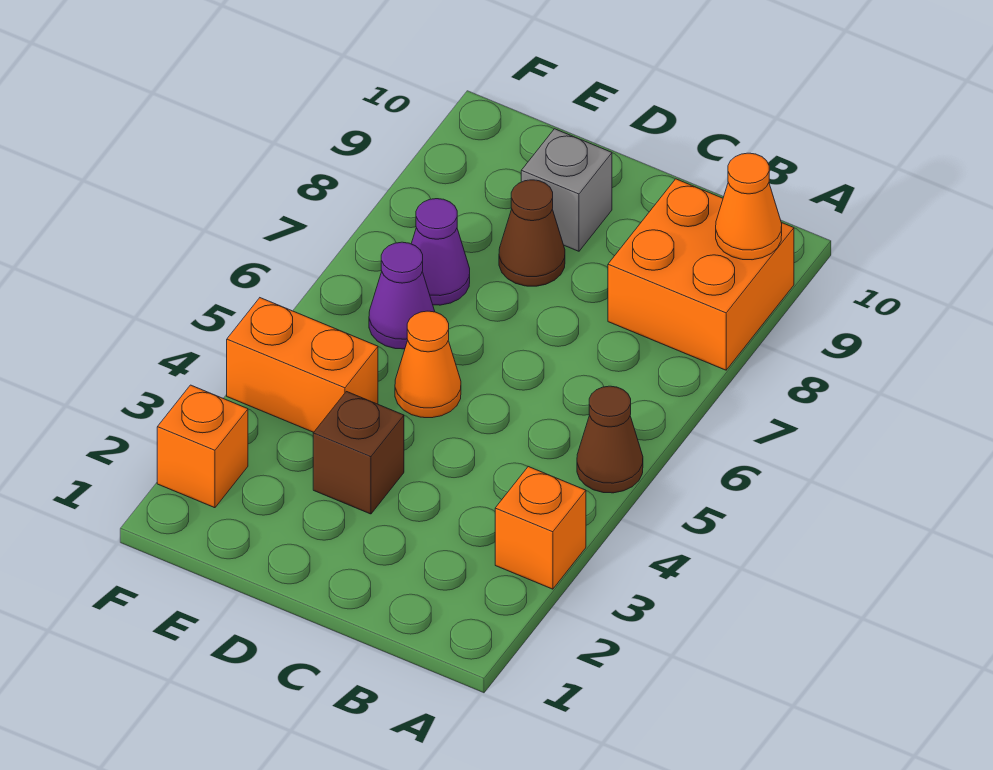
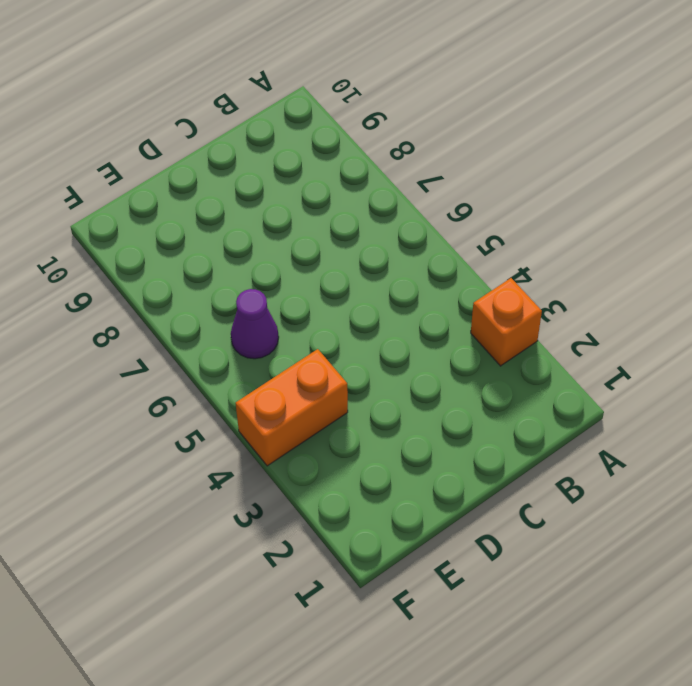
none -> brown cone A5 level 1
none -> orange brick A8:B9 level 1
none -> brown brick D3 level 1

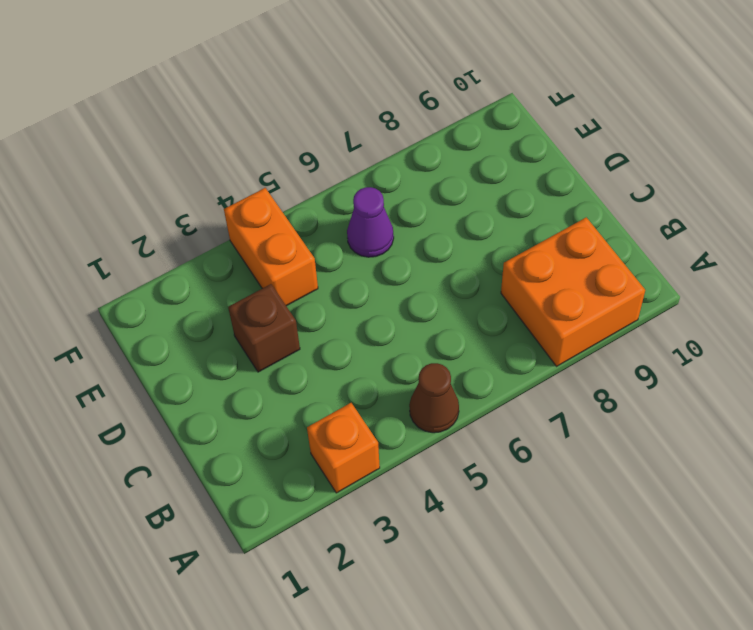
none -> orange cone D5 level 1
none -> brown cone D8 level 1
none -> grey brick D9 level 1

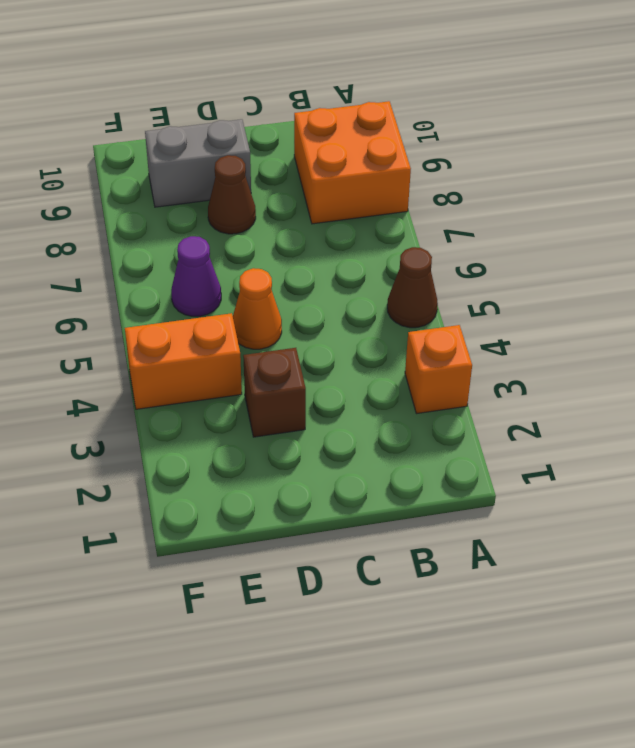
grey brick D9:E9 level 1 -> grey brick D9 level 1
none -> purple cone E7 level 1
none -> orange brick F2 level 1
none -> orange cone A9 level 2

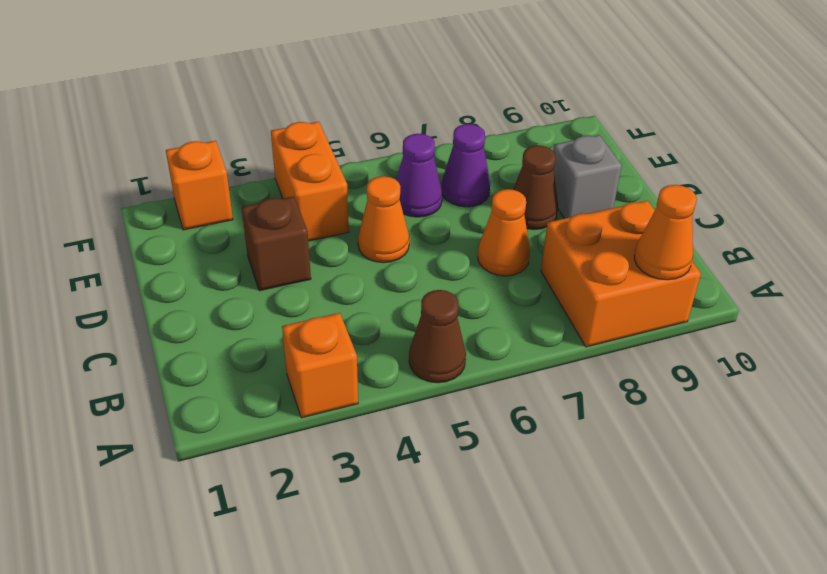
orange cone C7 level 1 -> none

